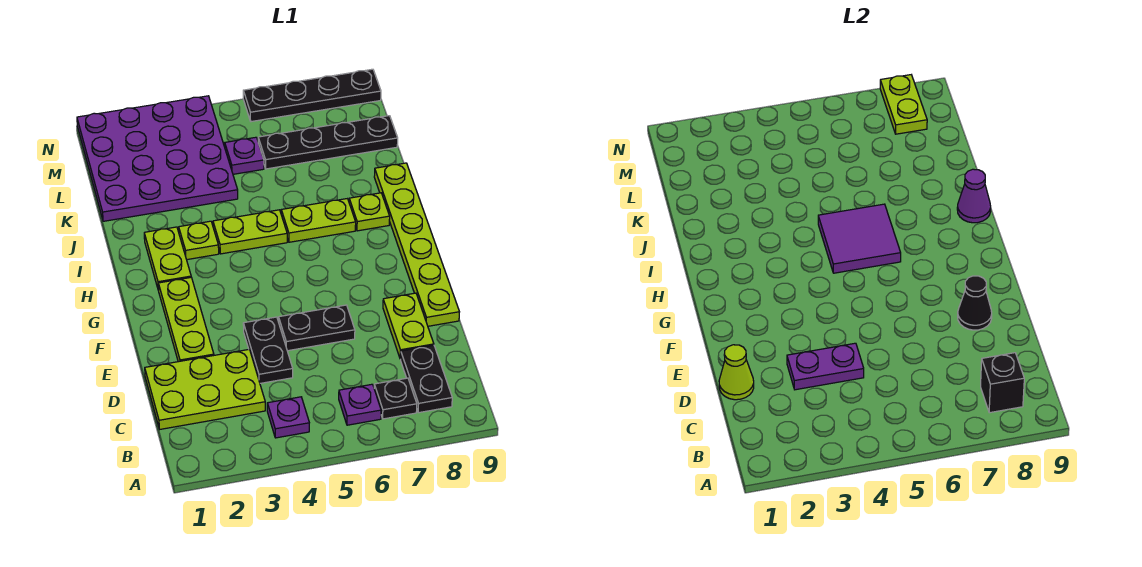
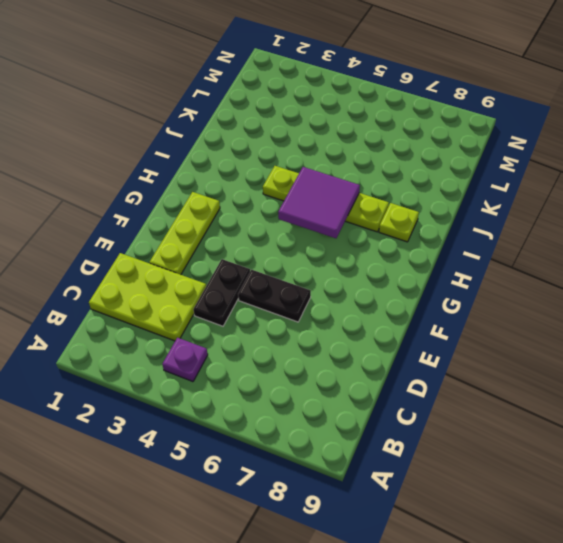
none -> purple plate B6 level 1
none -> black plate B7 level 1
none -> black plate B8:C8 level 1

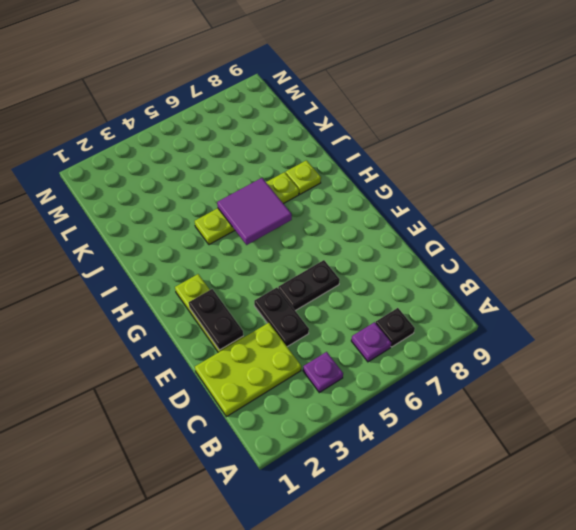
black plate E2:F2 level 2 -> black plate B8:C8 level 1
none -> lime plate D8:E8 level 1
none -> lime plate E9:J9 level 1
none -> lime plate H2:I2 level 1

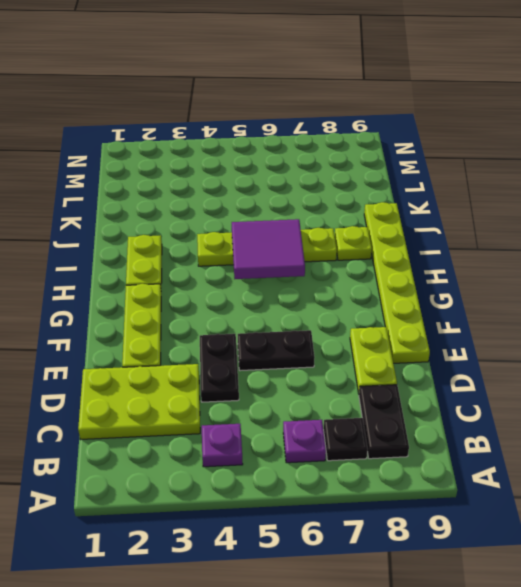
none -> lime plate I3 level 1
none -> purple plate K1:N4 level 1
none -> purple plate L5 level 1

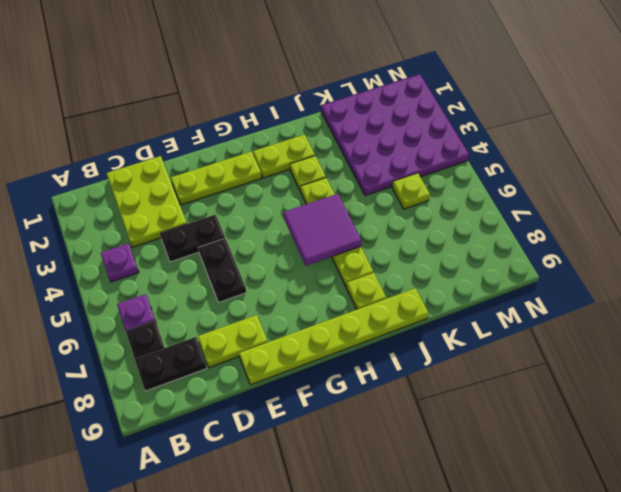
lime plate L5 level 1 -> purple plate L5 level 1
none -> black plate L6:L9 level 1
none -> black plate N6:N9 level 1
none -> black brick B8 level 2

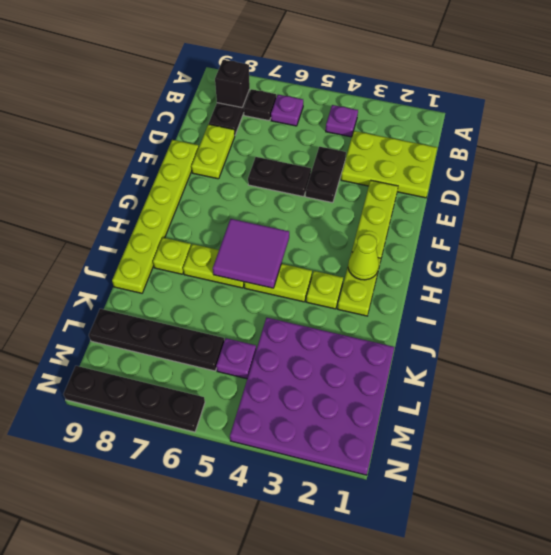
lime cone H2 level 2 -> lime cone D1 level 2
none -> purple plate D3:D4 level 2
none -> black cone E8 level 2
none -> purple cone I9 level 2

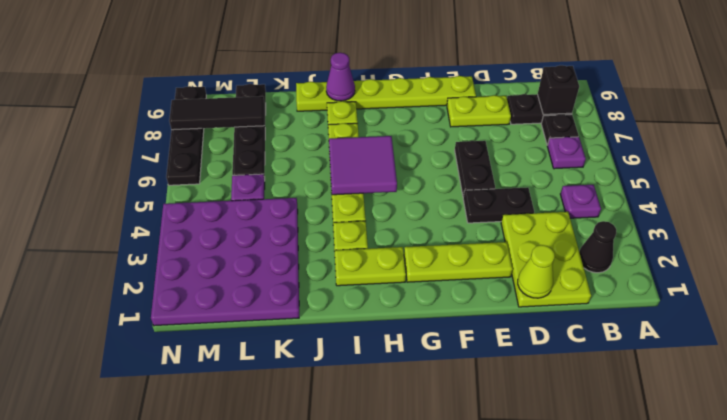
black cone B2 level 1 -> black cone E8 level 2
black tile L8:N8 level 2 -> lime plate M8:N8 level 2
none -> purple plate D3:D4 level 2

